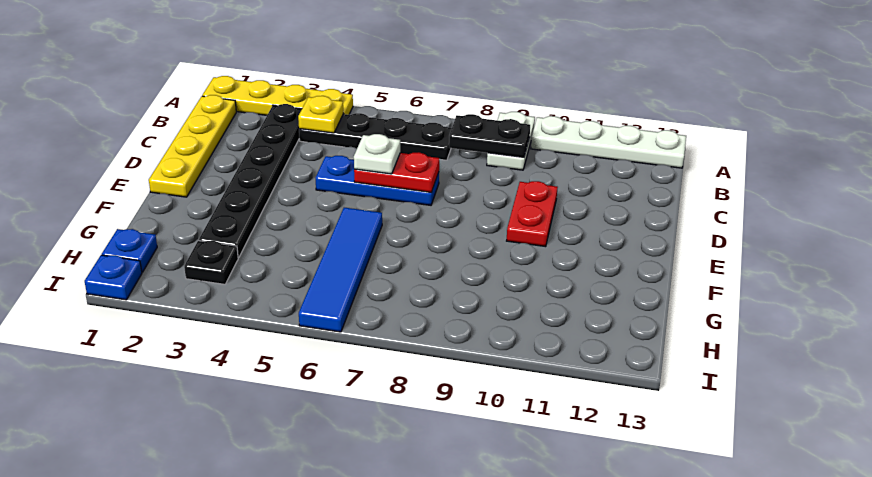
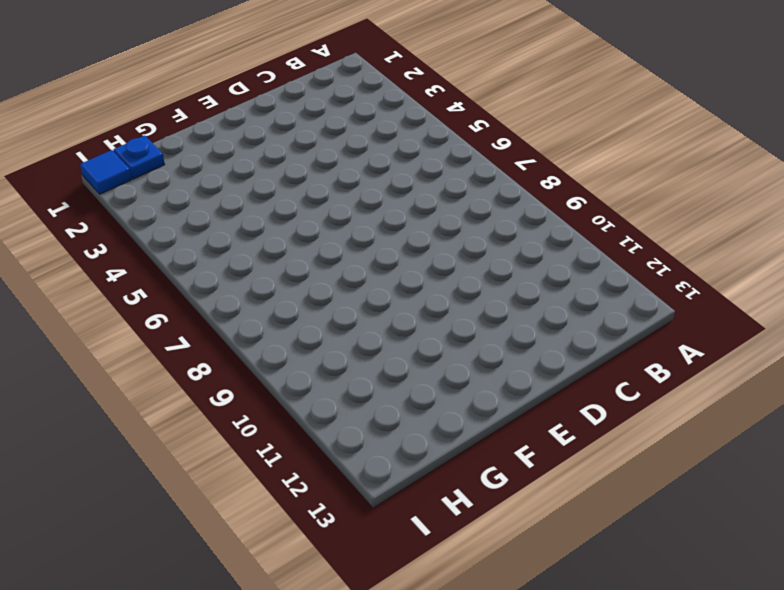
blue tile I1 level 1 -> blue plate I1 level 1
none -> yellow plate A1:A4 level 1
none -> white plate A9:B9 level 1
none -> white plate A10:A13 level 1

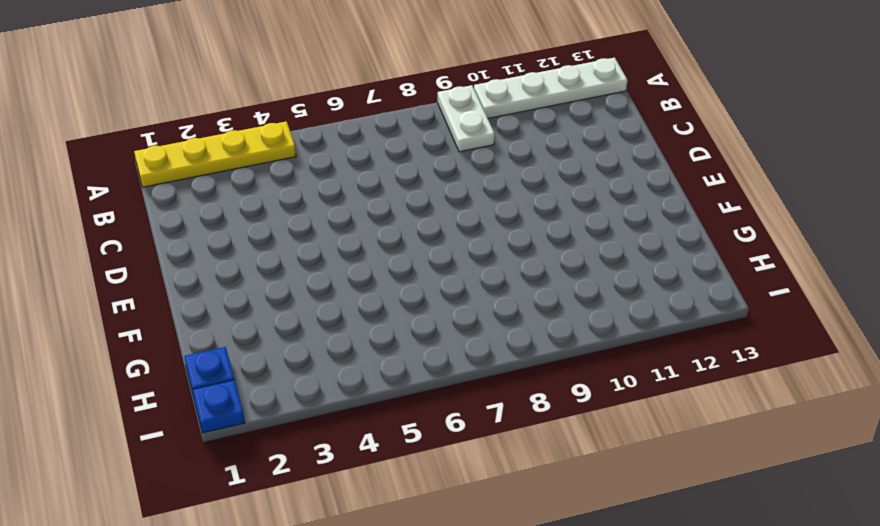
none -> yellow plate B1:E1 level 1
none -> black plate B3:G3 level 1
none -> black plate B4:B7 level 1

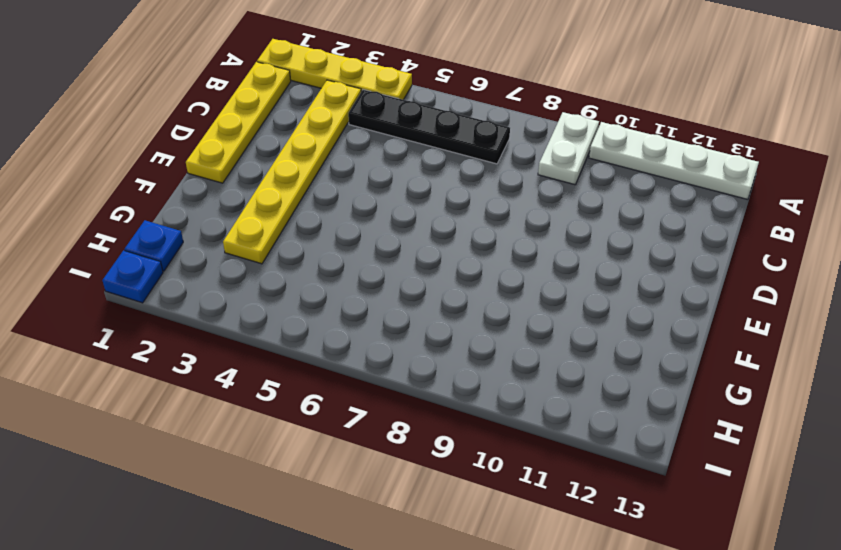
yellow plate B3:G3 level 1 -> black plate B3:G3 level 1
none -> blue plate D5:D7 level 1
none -> red plate D10:E10 level 1
none -> blue tile F6:I6 level 1

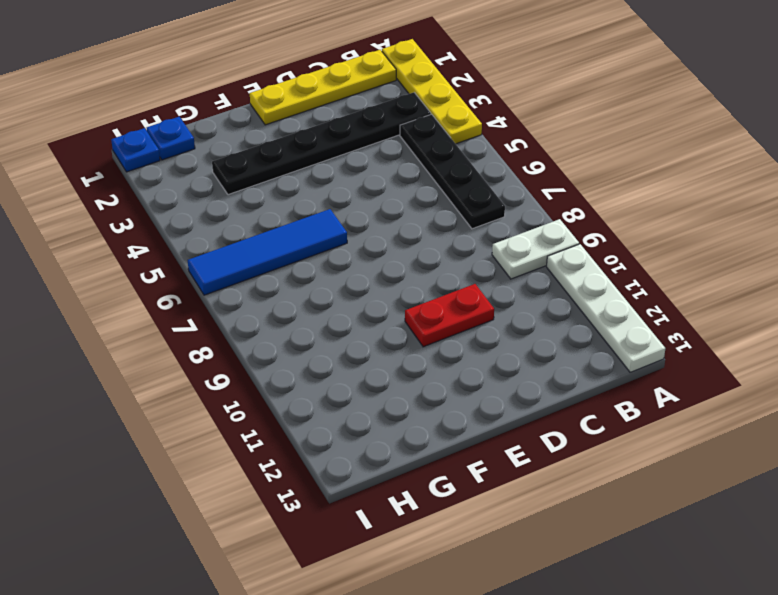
none -> blue plate D5:D7 level 1
none -> black plate H3 level 1
none -> yellow plate B4 level 2

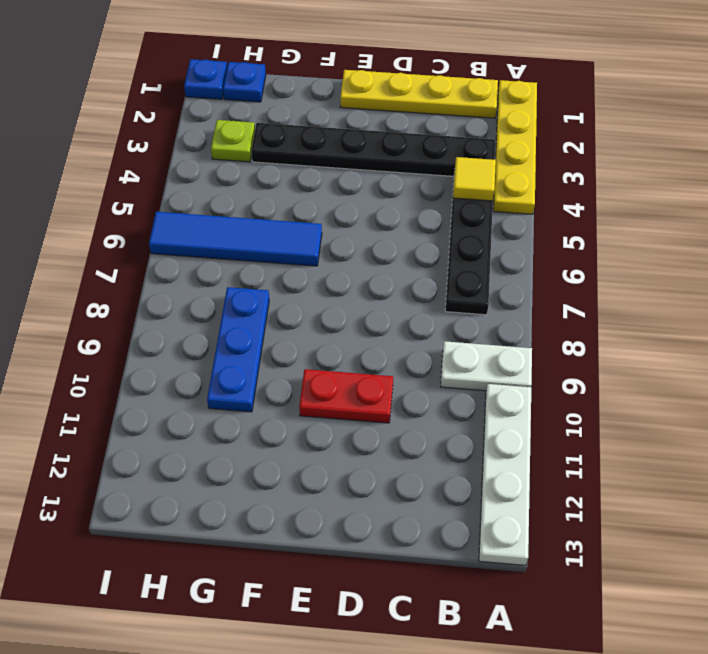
yellow tile B4 level 2 -> yellow plate B4 level 2
blue plate G8:G10 level 1 -> blue plate D5:D7 level 1
lime plate H3 level 1 -> black plate H3 level 1
none -> black plate B8:B9 level 2
none -> red plate D6:D7 level 2
none -> white plate D6 level 3

